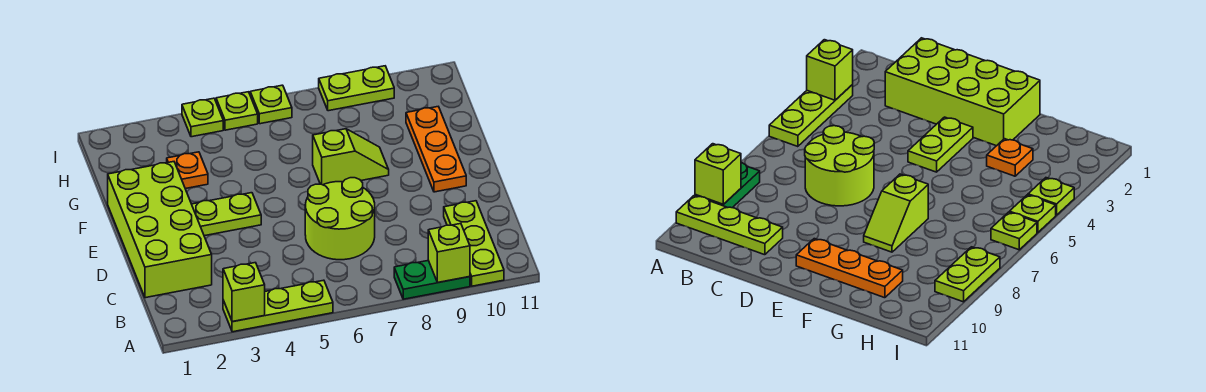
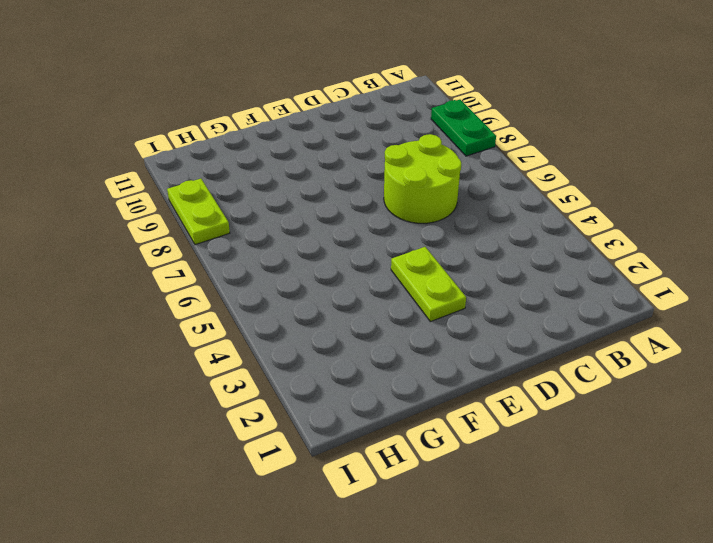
none -> lime plate A3:A5 level 1
none -> lime plate A10:C10 level 1
none -> lime brick C1:F2 level 1

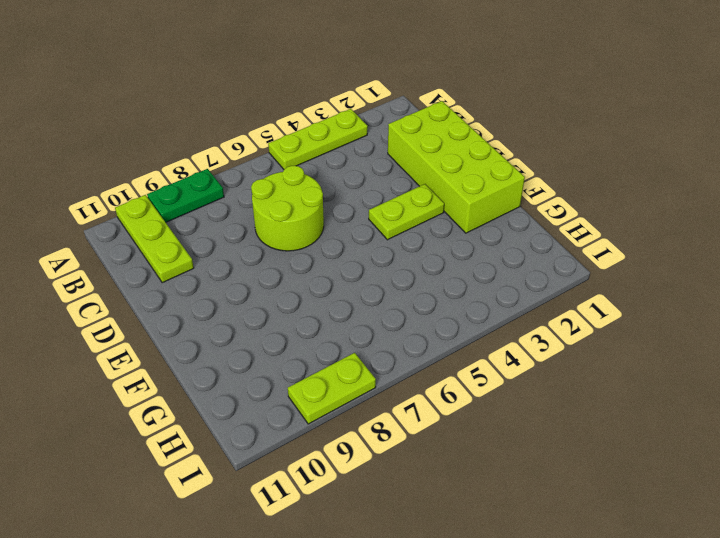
none -> orange plate E10:G10 level 1
none -> lime slope F7:F8 level 1 top 7
none -> orange plate G3 level 1

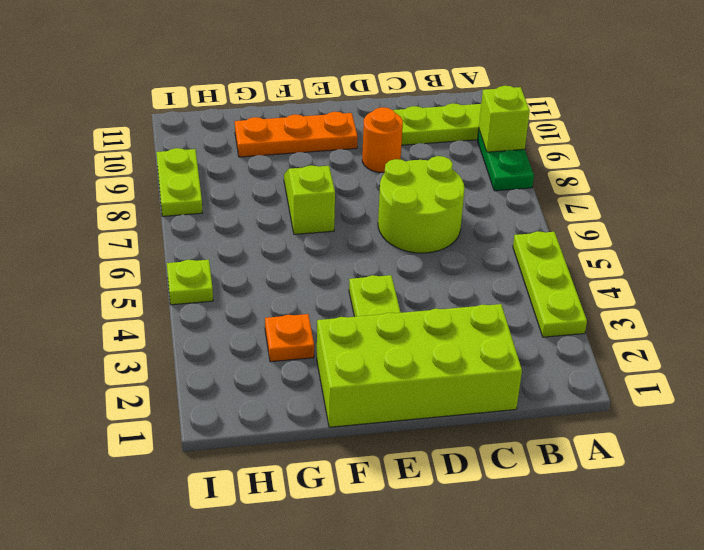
orange round brick D9 level 1 -> none
none -> lime plate I4 level 1
none -> lime plate I6 level 1
none -> lime brick A3 level 2

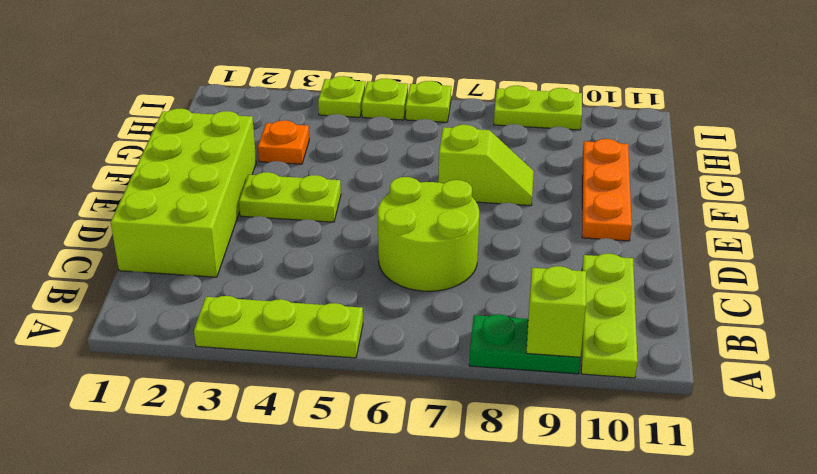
none -> lime brick A3 level 2

